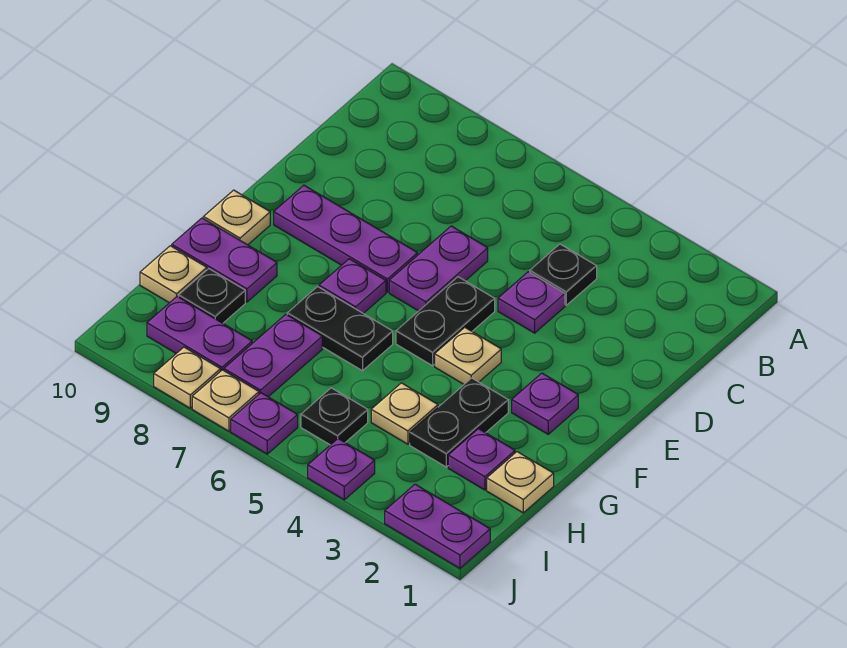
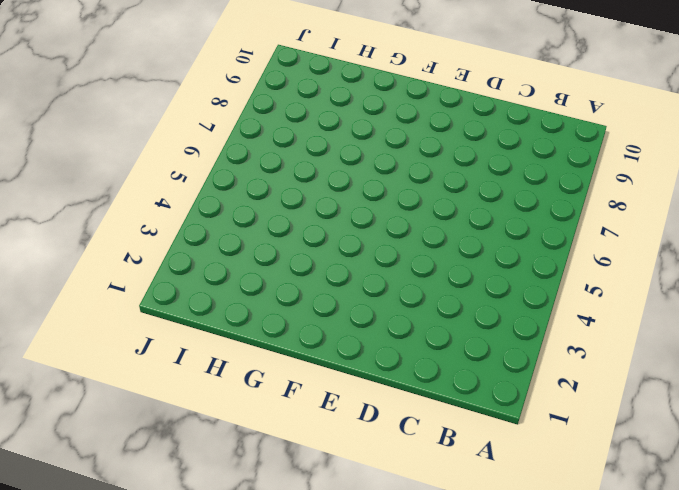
none -> black plate C4 level 1
none -> purple plate D4 level 1
none -> purple plate D6:E6 level 1

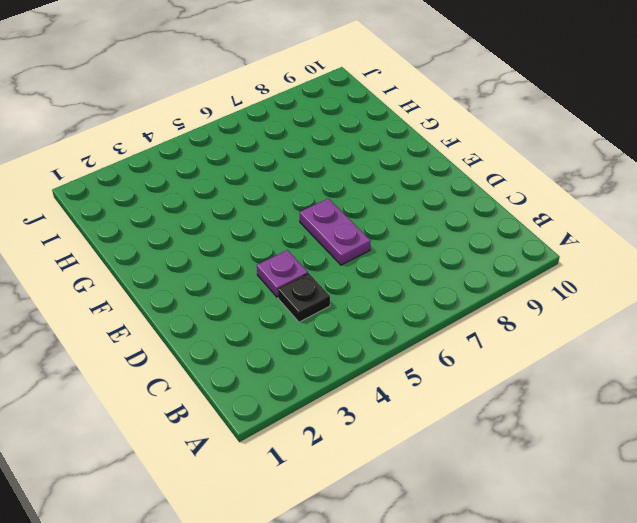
none -> black plate E5:F5 level 1
none -> purple plate E7:E9 level 1
none -> purple plate F2 level 1

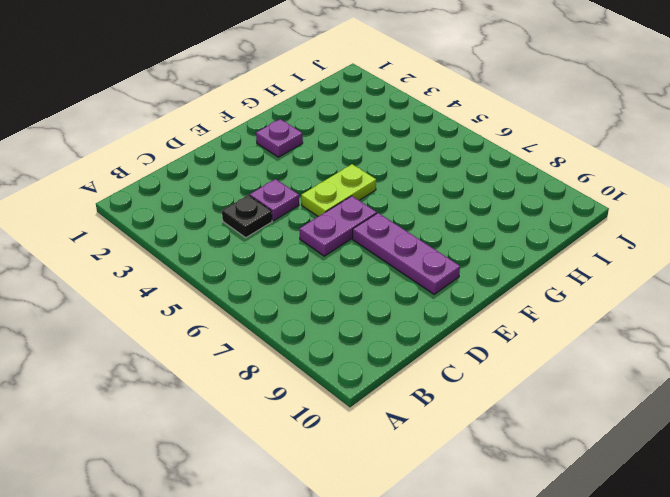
lime plate E5:F5 level 1 -> black plate E5:F5 level 1
none -> tan plate F4 level 1
none -> purple plate F7 level 1
none -> tan plate F10 level 1

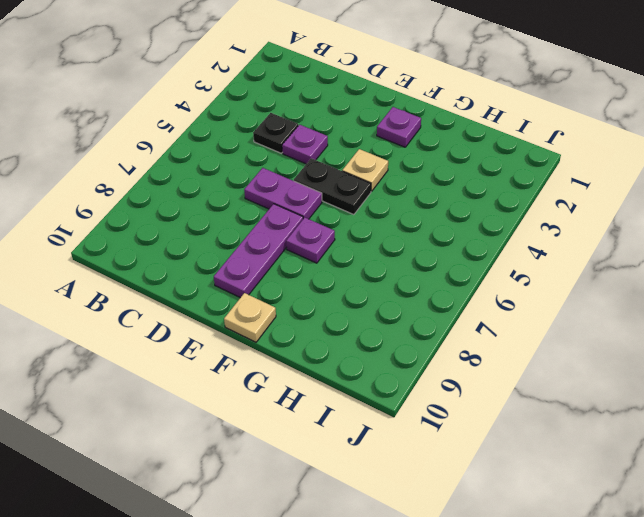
none -> black plate G3:H3 level 1
none -> black plate G6:G7 level 1
none -> purple plate G9:G10 level 1

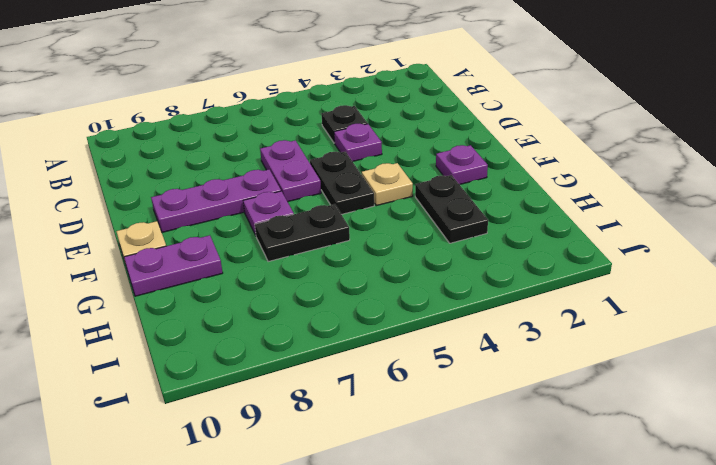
none -> tan plate H1 level 1
none -> purple plate H2 level 1
none -> tan plate H4 level 1

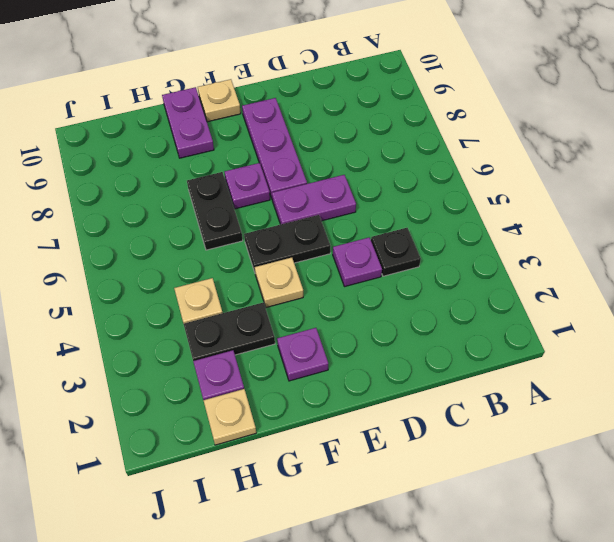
none -> purple plate H7:I7 level 1
none -> black plate H9 level 1
none -> tan plate H10 level 1

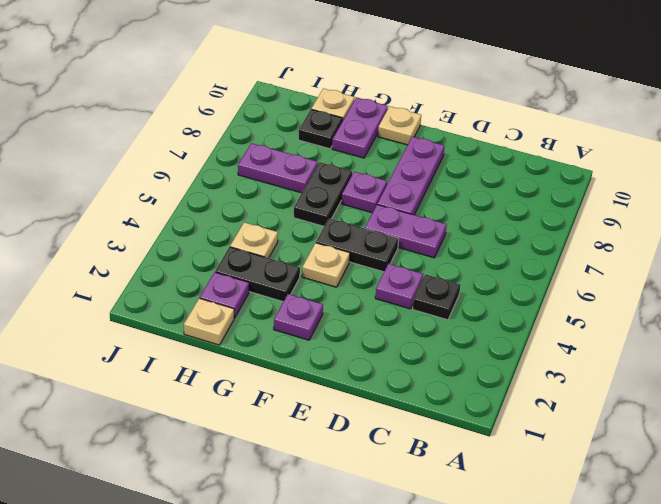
none -> black plate I5 level 1
none -> purple plate I8:I9 level 1
none -> purple plate J1:J2 level 1

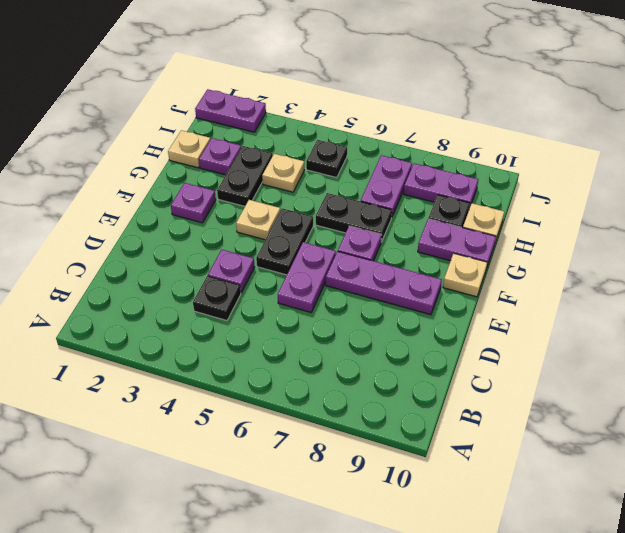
none -> purple plate J4 level 1
none -> purple plate J6 level 1
none -> tan plate J7 level 1

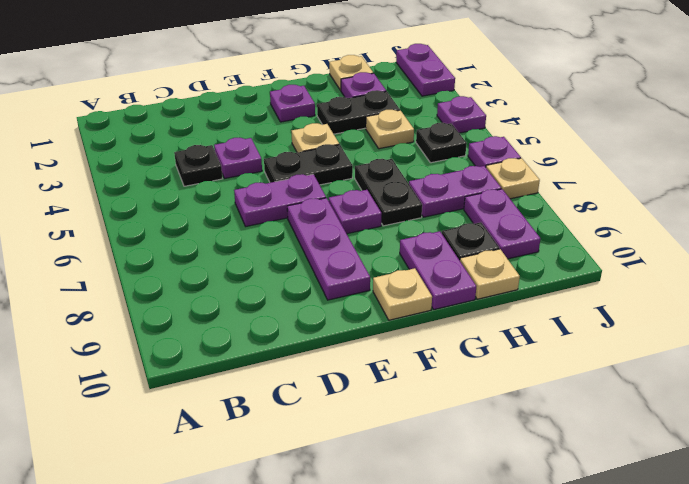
none -> tan plate J8 level 1

